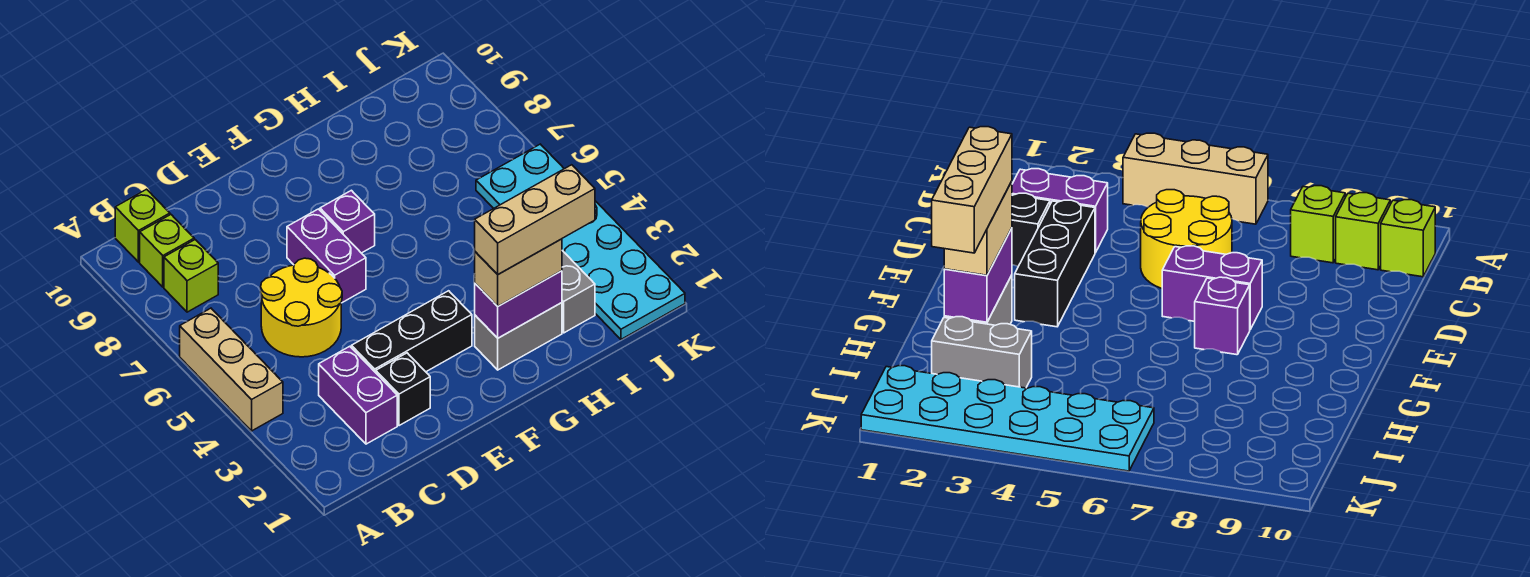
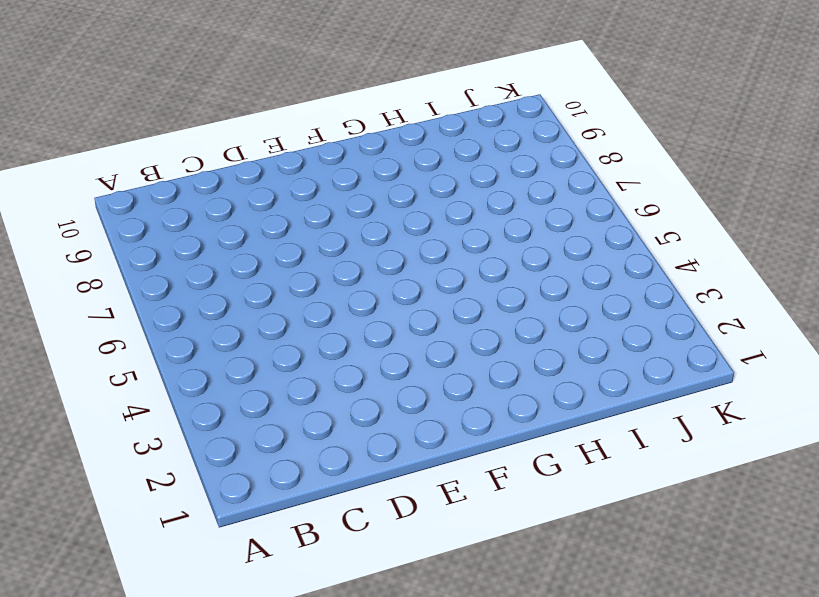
none -> tan brick A4:A6 level 1
none -> lime brick B8 level 1
none -> lime brick B9 level 1

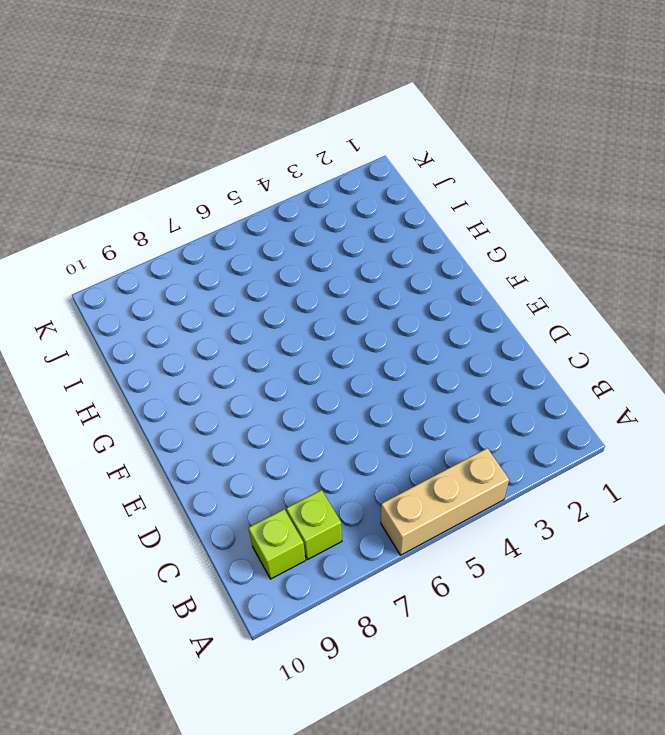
none -> lime brick B10 level 1
none -> purple brick C2:C3 level 1
none -> yellow round brick C5:D6 level 1

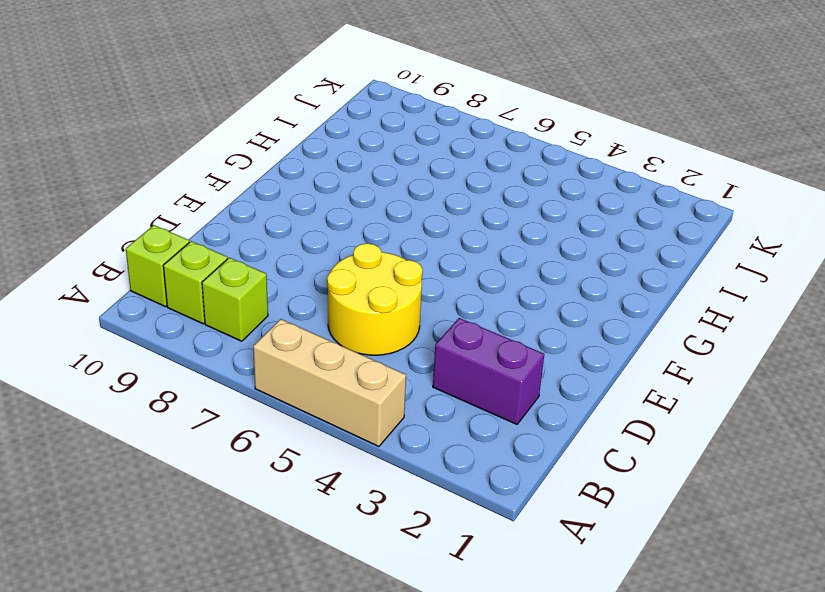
none -> black brick D2 level 1
none -> black brick D3:F3 level 1
none -> purple brick E6:E7 level 1

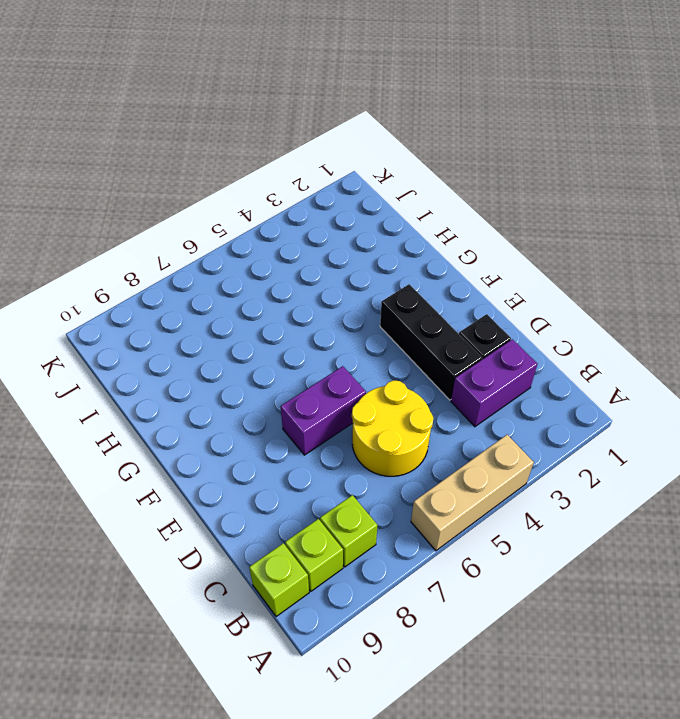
none -> purple brick F7 level 1
none -> grey brick G2:H2 level 1
none -> grey brick I2:I3 level 1

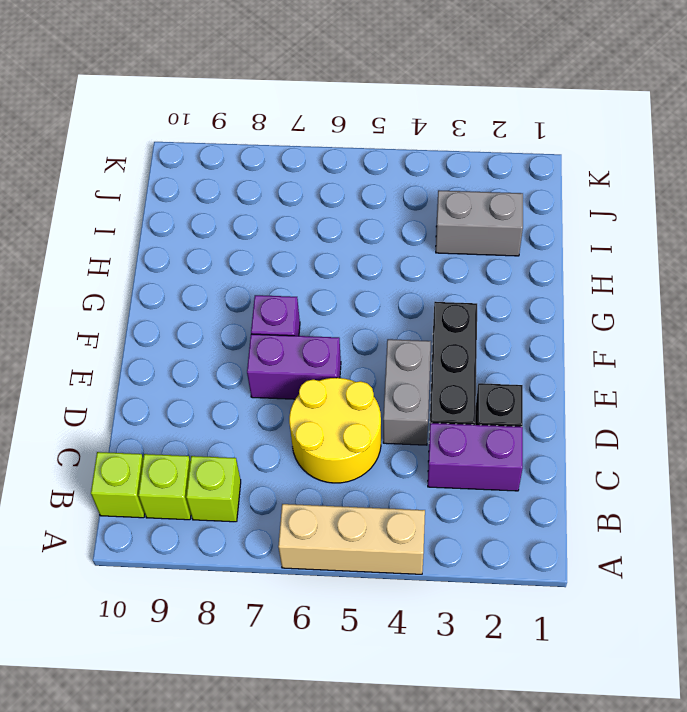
grey brick D4:E4 level 1 -> grey brick G2:H2 level 1
none -> cyan plate J1:K6 level 1
none -> purple brick G2:H2 level 2
none -> tan brick G2:H2 level 3

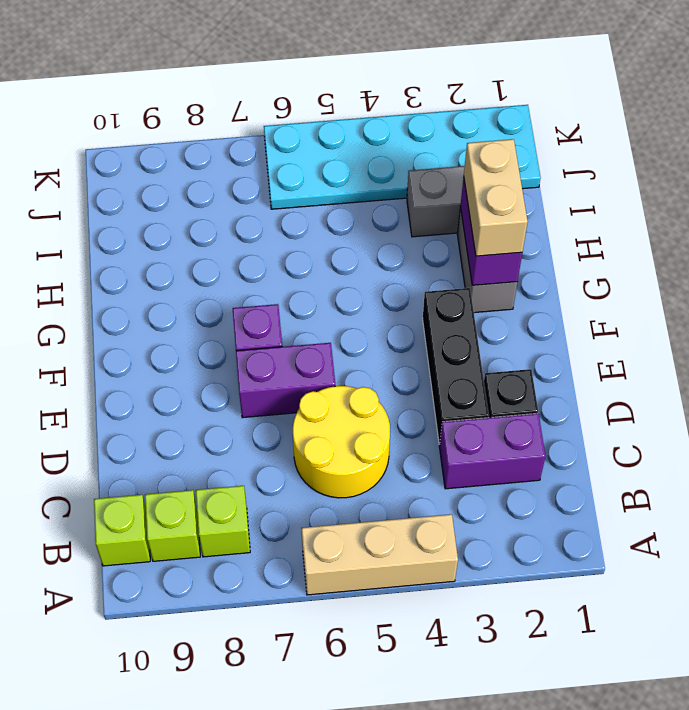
none -> tan brick G2:I2 level 4

